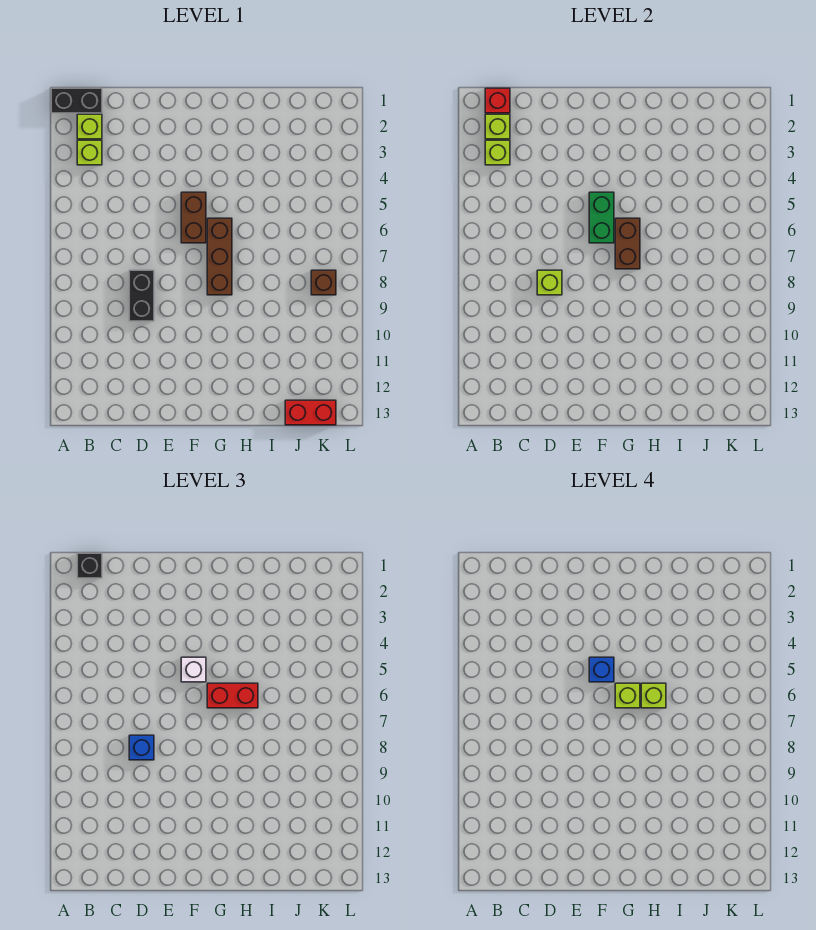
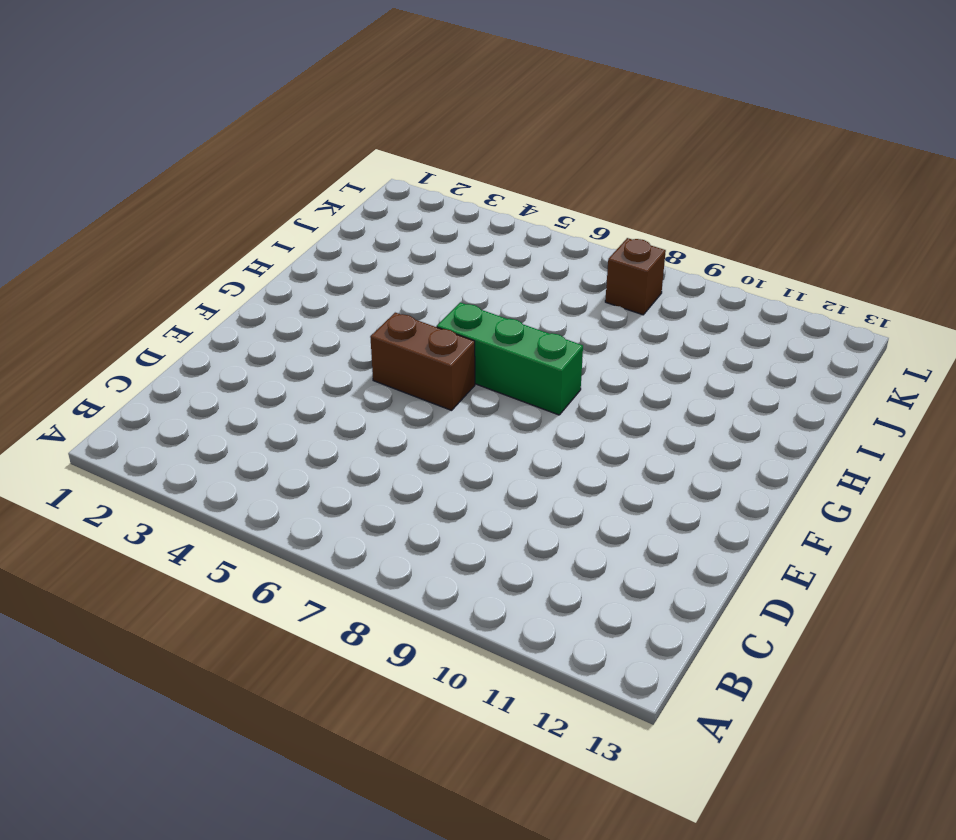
green brick G6:G8 level 1 -> brown brick G6:G8 level 1
none -> black brick A1:B1 level 1
none -> lime brick B2 level 1
none -> lime brick B3 level 1

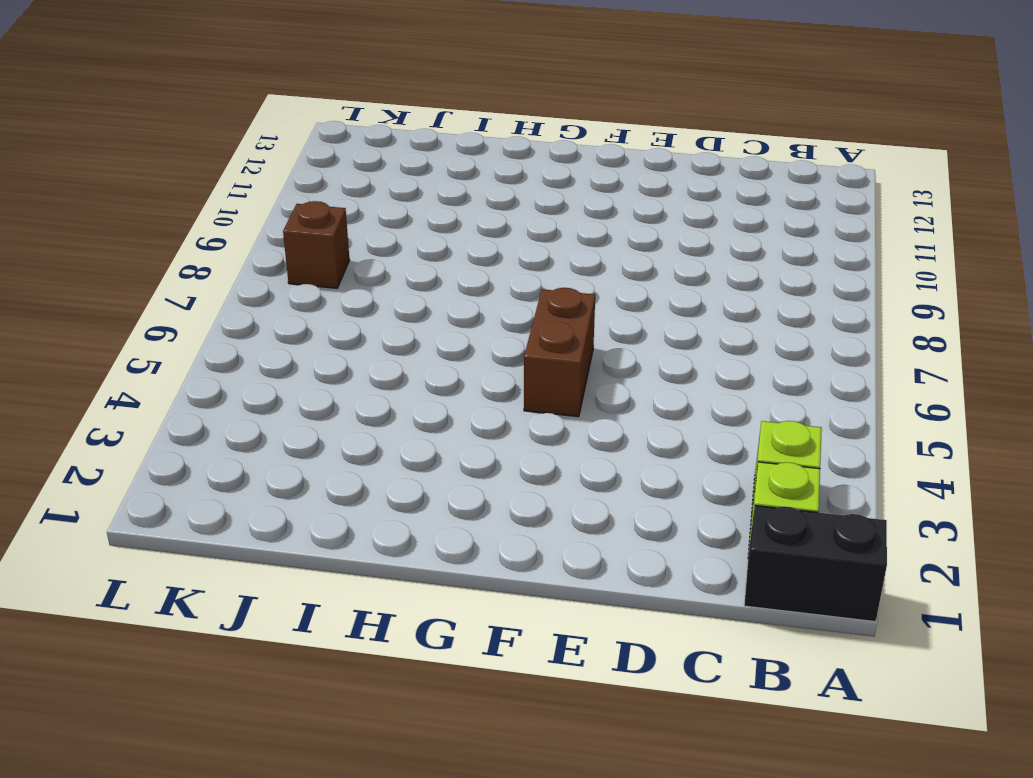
none -> black brick D8:D9 level 1
none -> brown brick G6:G8 level 1
none -> red brick J13:K13 level 1

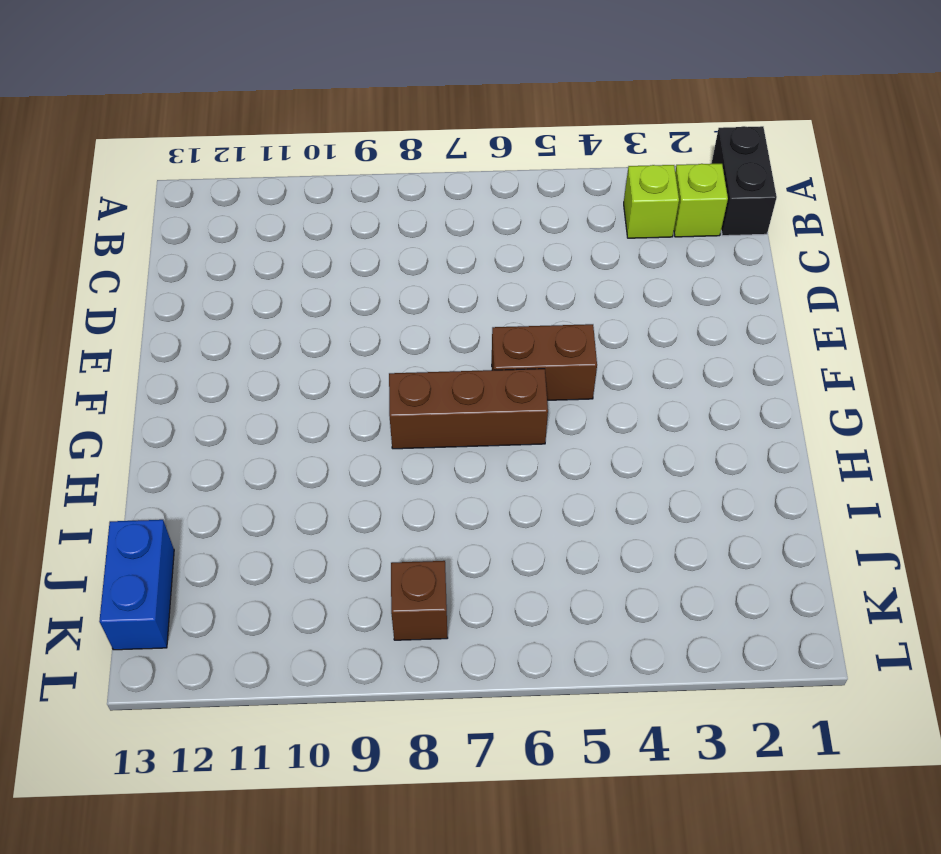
blue brick J13:K13 level 1 -> red brick J13:K13 level 1
none -> black brick D8:D9 level 1
none -> red brick B1 level 2
none -> lime brick B2 level 2

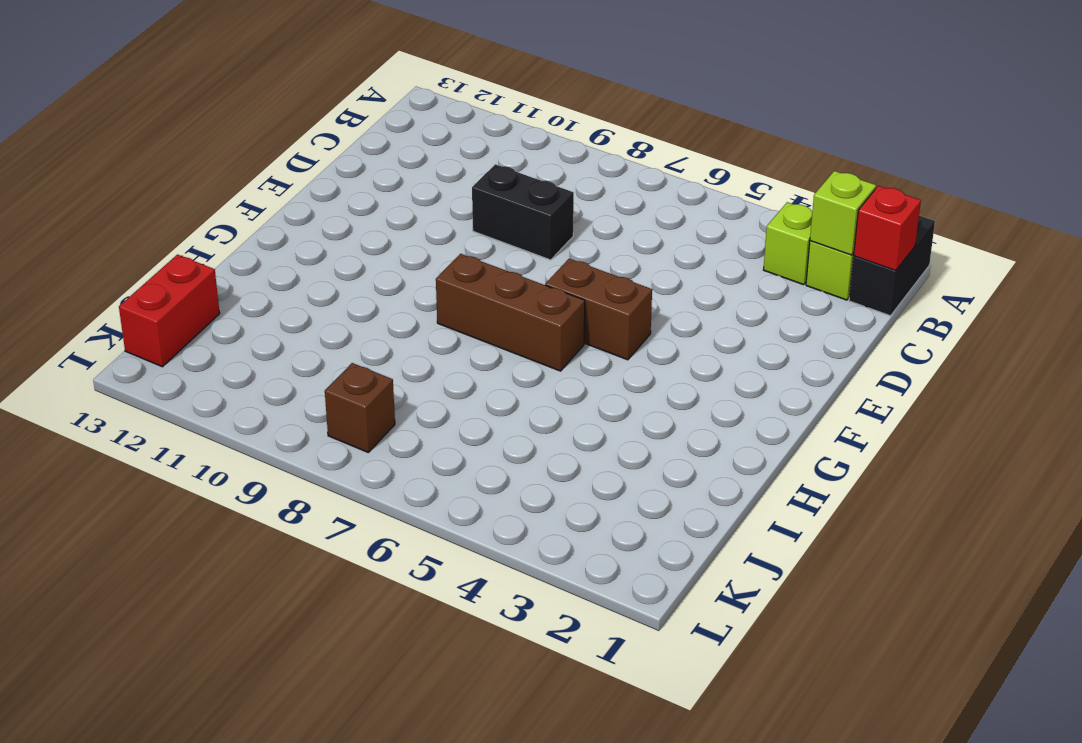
none -> lime brick B3 level 2
none -> lime brick D8 level 2
none -> green brick F5:F6 level 2

